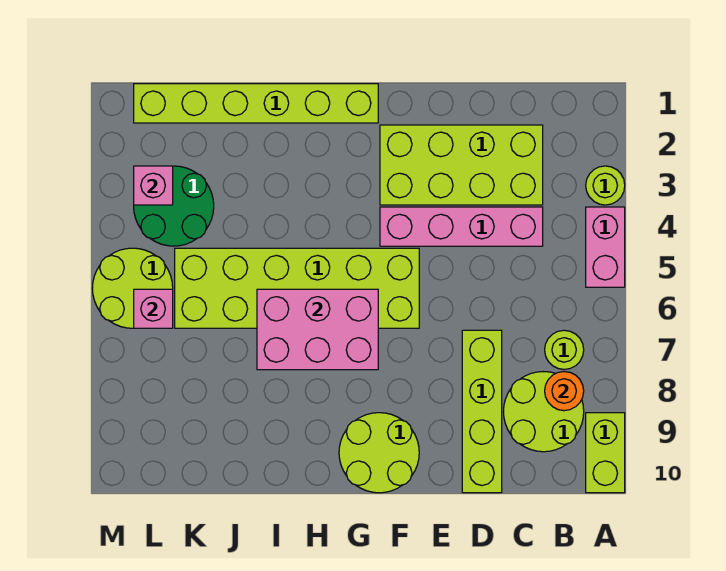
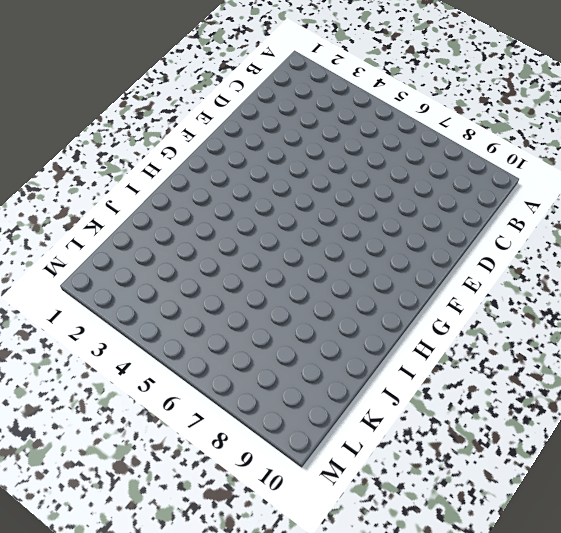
none -> lime round brick A3 level 1
none -> pink brick A4:A5 level 1
none -> lime brick A9:A10 level 1

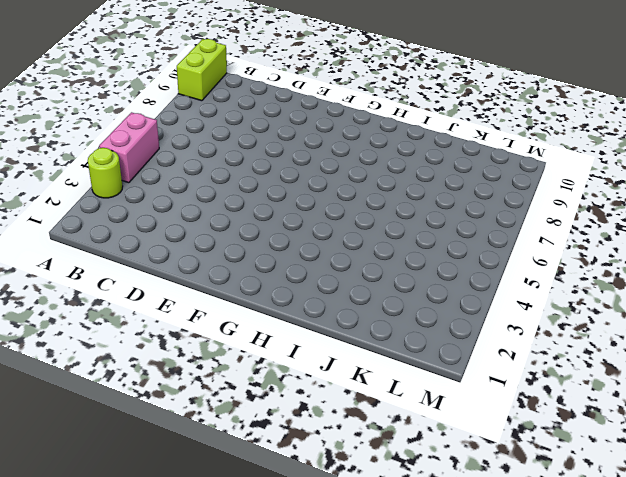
none -> lime round brick B7 level 1
none -> lime round brick B8:C9 level 1
none -> lime brick C2:F3 level 1

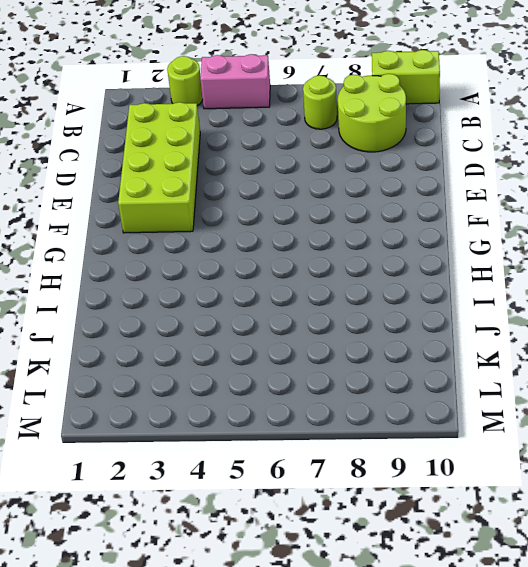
none -> pink brick C4:F4 level 1
none -> lime brick D7:D10 level 1
none -> lime brick F5:K6 level 1

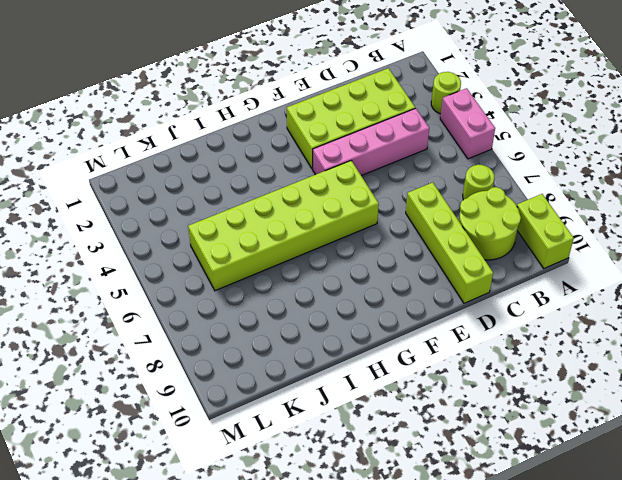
none -> lime round brick F9:G10 level 1
none -> lime brick G1:L1 level 1
none -> green round brick K3:L4 level 1

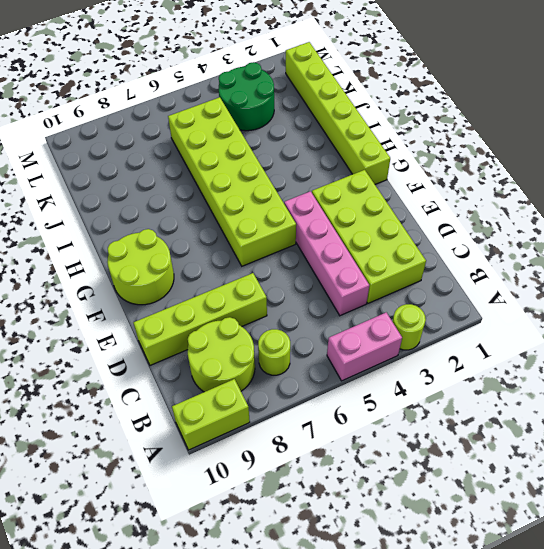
none -> lime round brick L5:M6 level 1
none -> orange round brick B8 level 2
none -> pink brick G6:I7 level 2

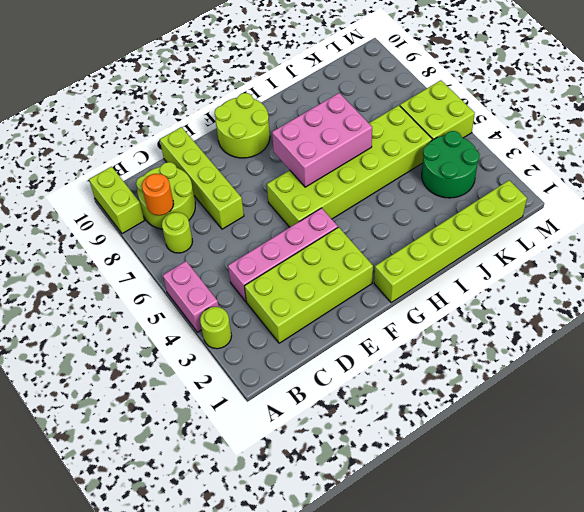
lime brick L5:M6 level 1 -> lime round brick L5:M6 level 1
none -> pink brick L3 level 2
none -> pink brick L6 level 2

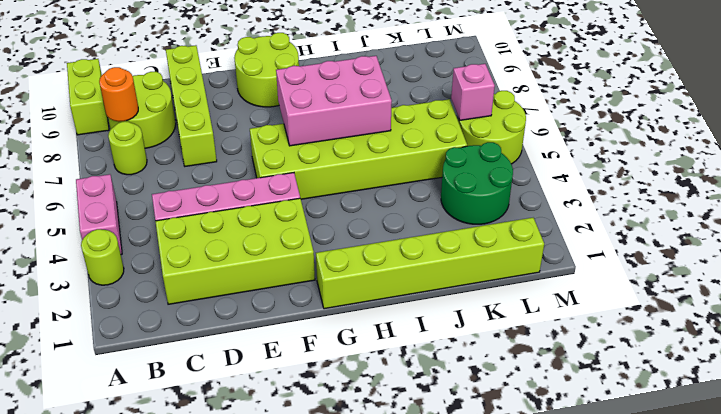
none -> pink brick L3 level 2

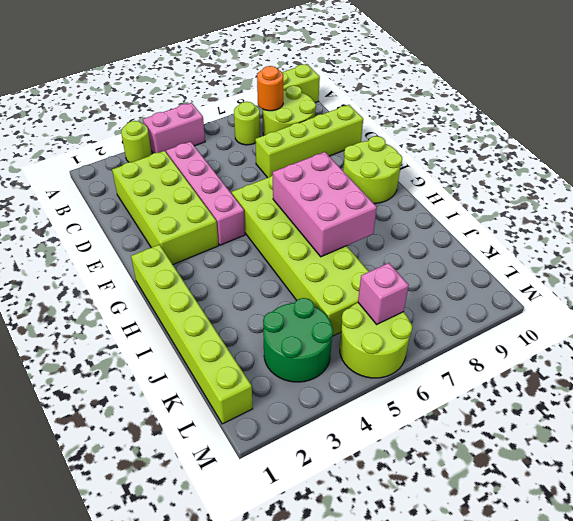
none -> pink brick L3 level 2

